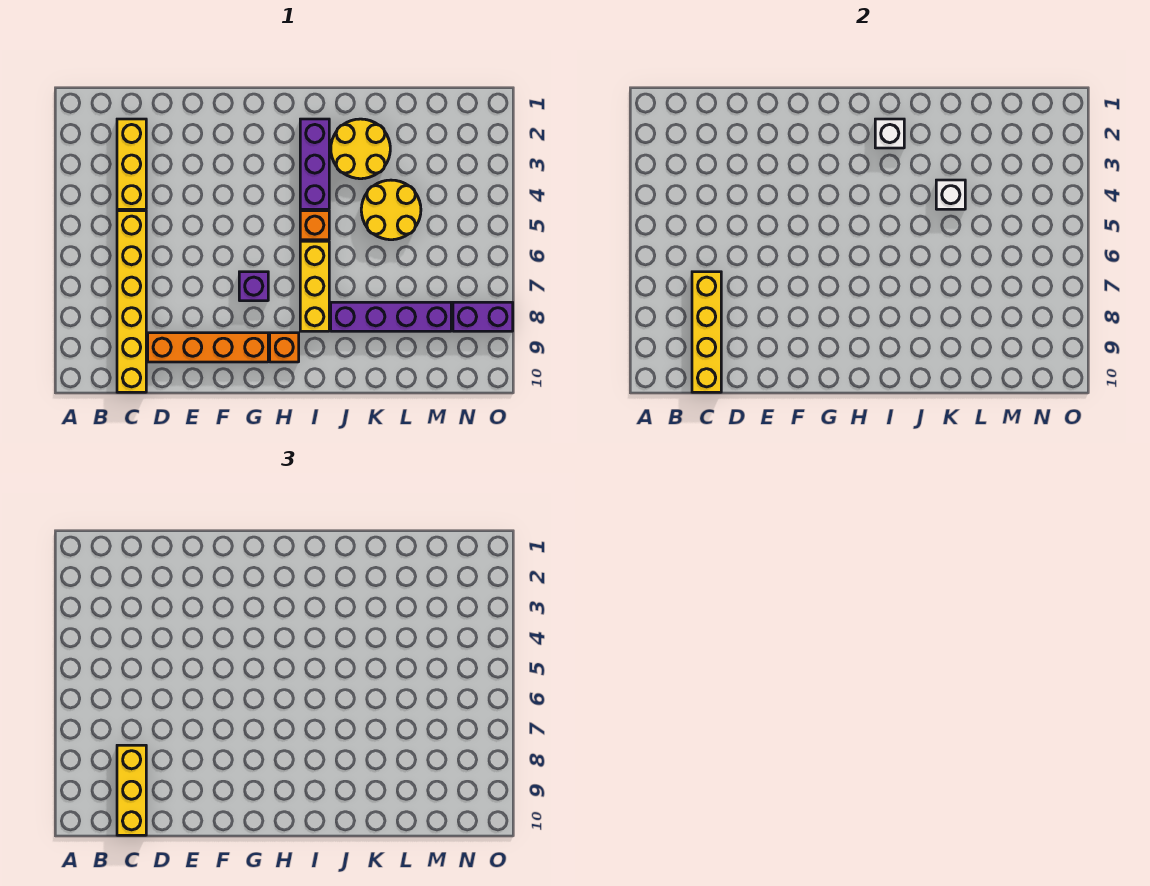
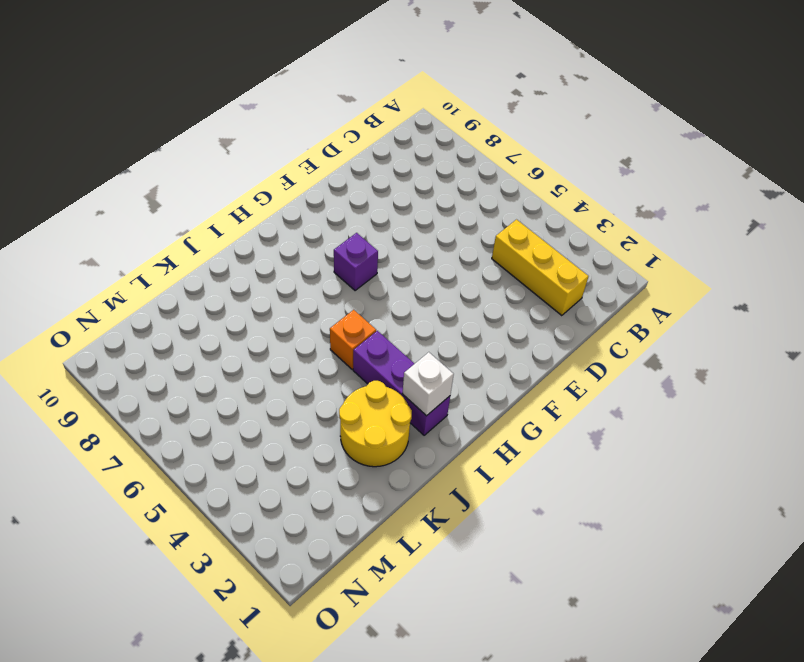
none -> yellow brick C5:C10 level 1
none -> orange brick D9:G9 level 1
none -> orange brick H9 level 1

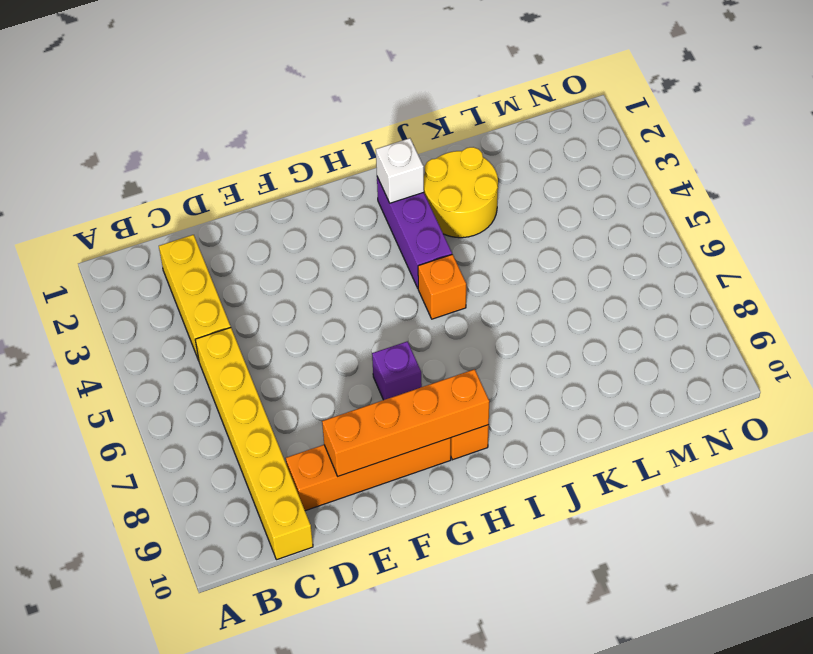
orange brick E9:H9 level 2 -> none
none -> yellow brick I6:I8 level 1
none -> purple brick J8:M8 level 1
none -> yellow round brick K4:L5 level 1

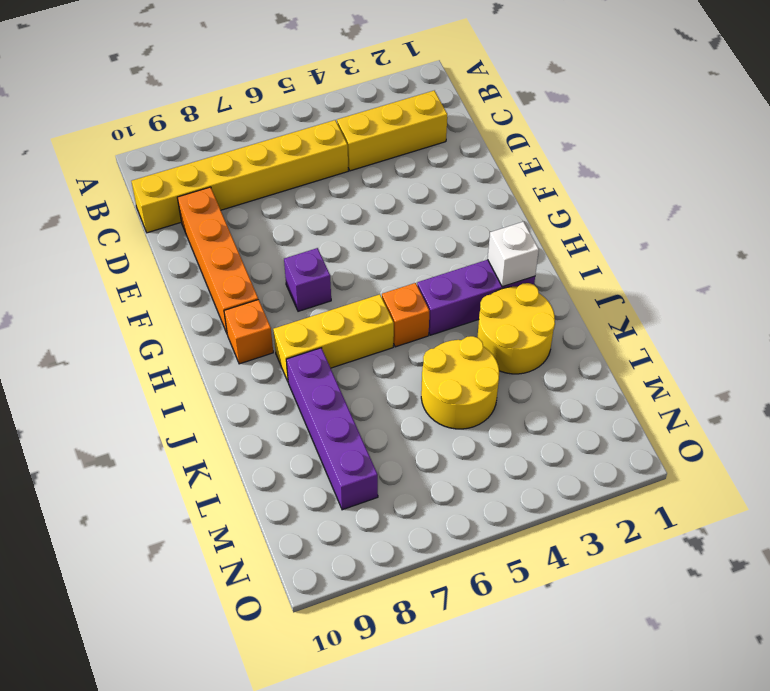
none -> purple brick N8:O8 level 1
none -> yellow brick C7:C10 level 2
none -> white brick K4 level 2

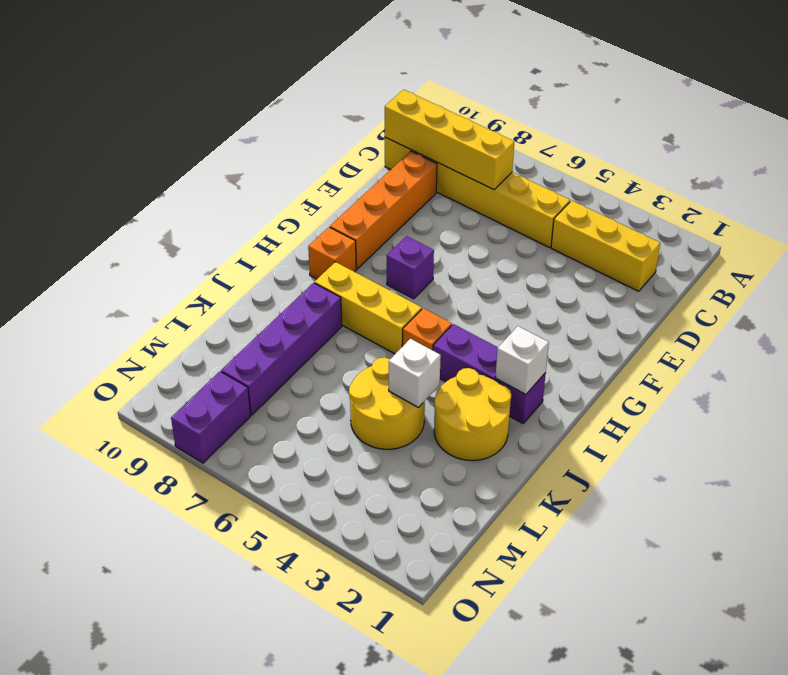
none -> yellow brick C8:C10 level 3

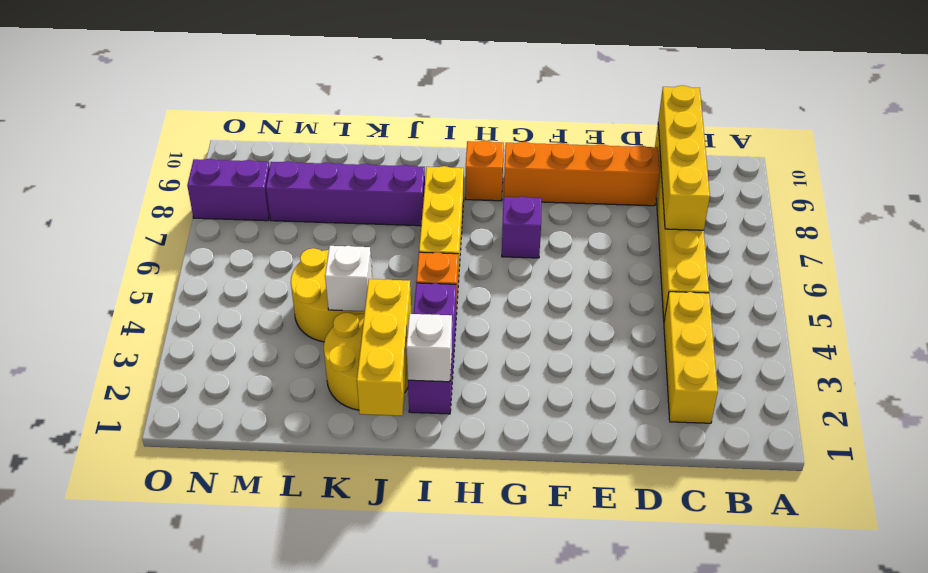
yellow brick J1:J3 level 2 -> yellow brick C8:C10 level 3

